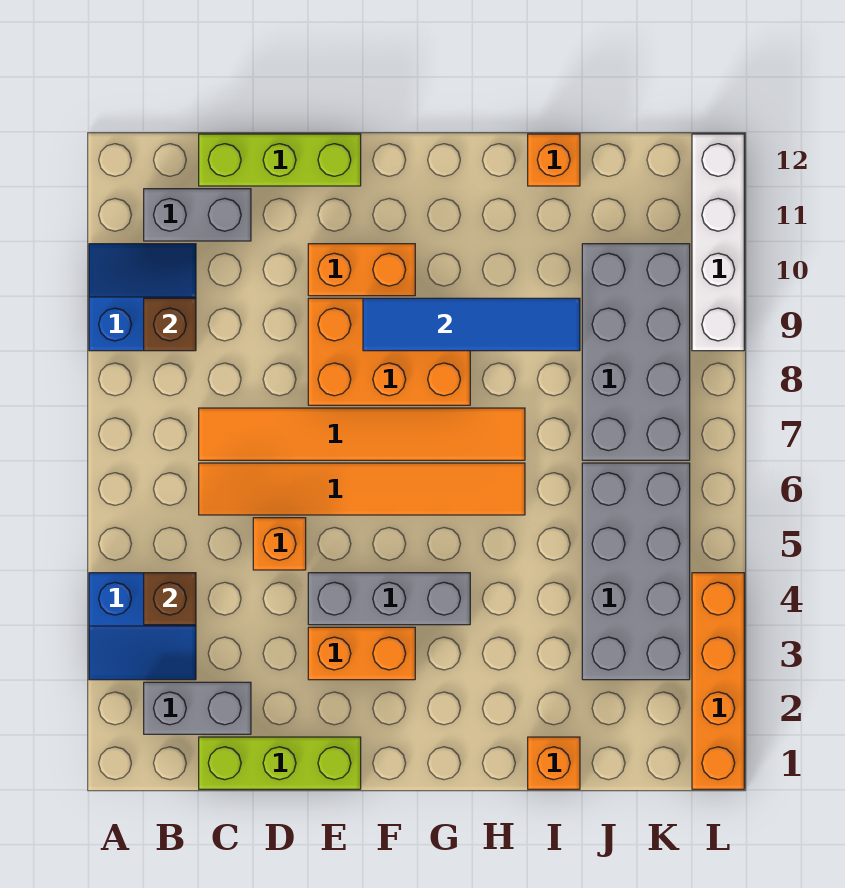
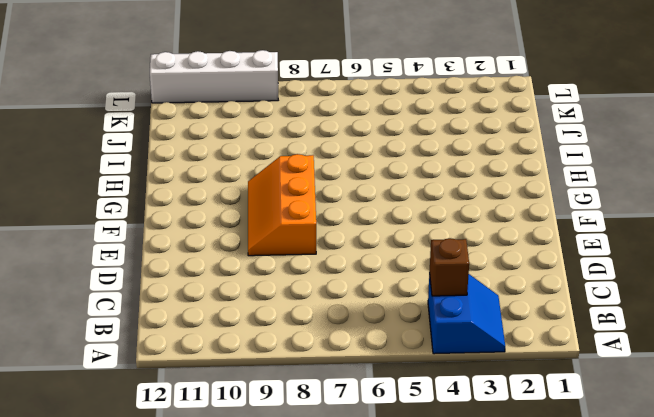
orange slope E8:G9 level 1 top 8 -> orange brick E8:G9 level 1
none -> blue slope A9:B10 level 1 top 9
none -> grey brick B2:C2 level 1
none -> grey brick B11:C11 level 1

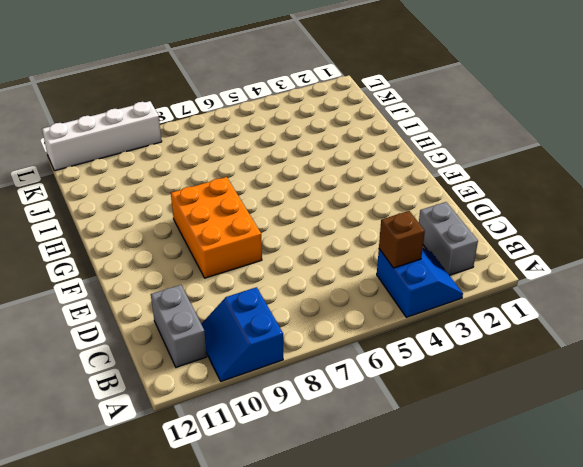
none -> lime brick C1:E1 level 1
none -> orange tile C6:H6 level 1
none -> orange tile C7:H7 level 1

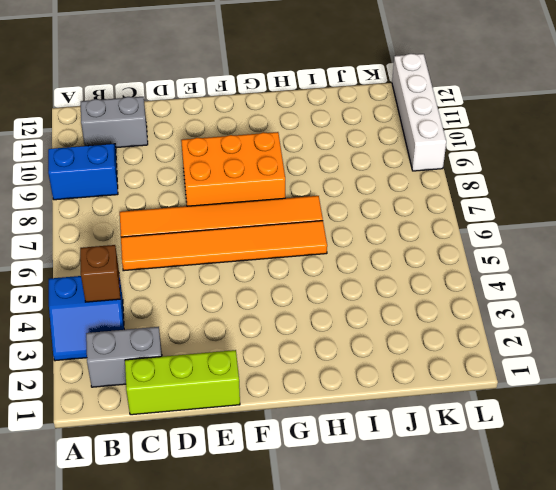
none -> lime brick C12:E12 level 1
none -> orange brick D5 level 1
none -> orange brick E3:F3 level 1

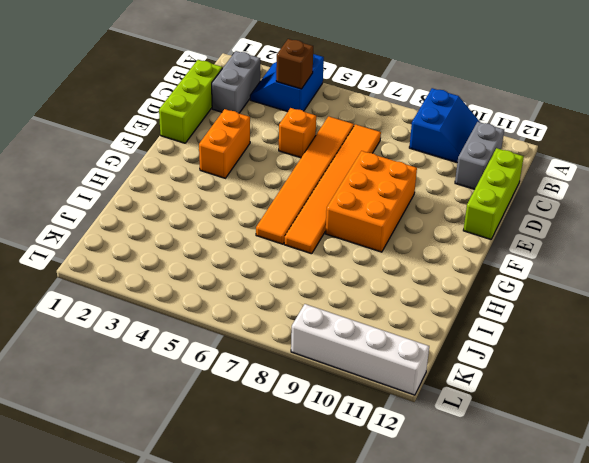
none -> grey brick E4:G4 level 1
none -> orange brick E10:F10 level 1
none -> orange brick I1 level 1

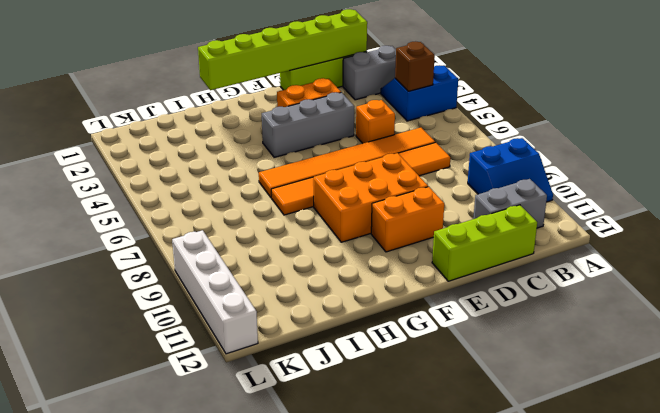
lime brick C1:H1 level 2 -> none
none -> orange brick I1 level 1
none -> orange brick I12 level 1
none -> grey brick J3:K6 level 1

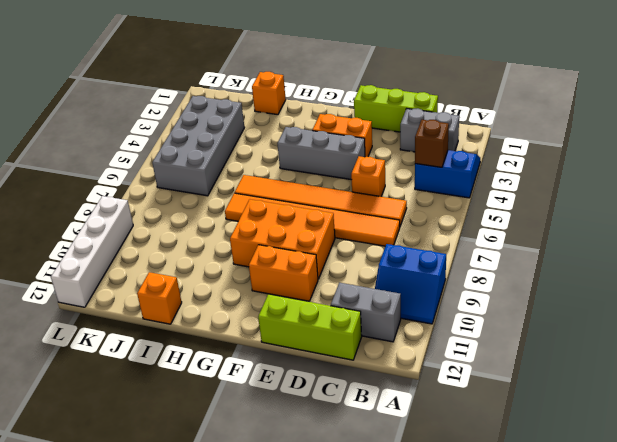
none -> grey brick J7:K10 level 1
none -> orange brick L1:L4 level 1
none -> brown brick B9 level 2

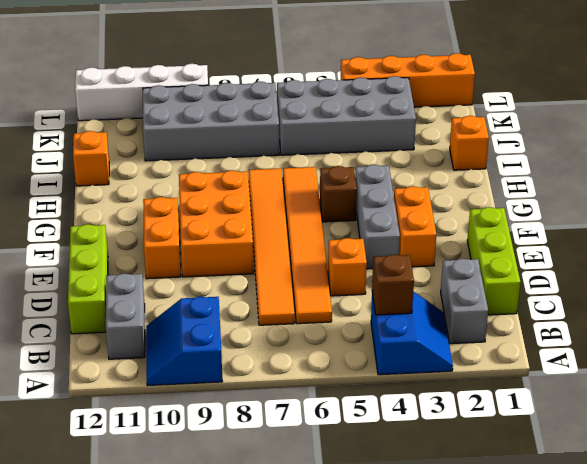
brown brick G5 level 1 -> brown brick B9 level 2
none -> blue tile F9:I9 level 2

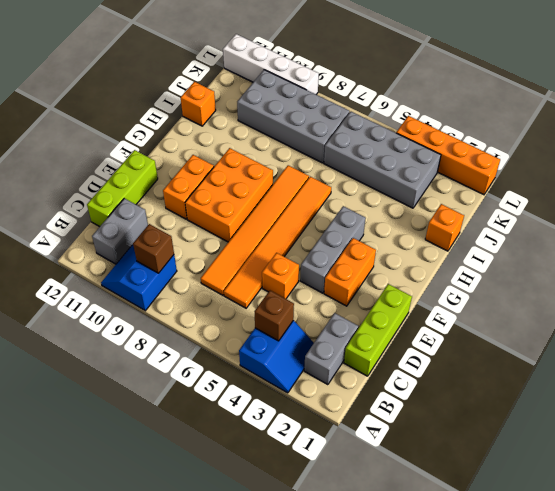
none -> blue tile F9:I9 level 2

